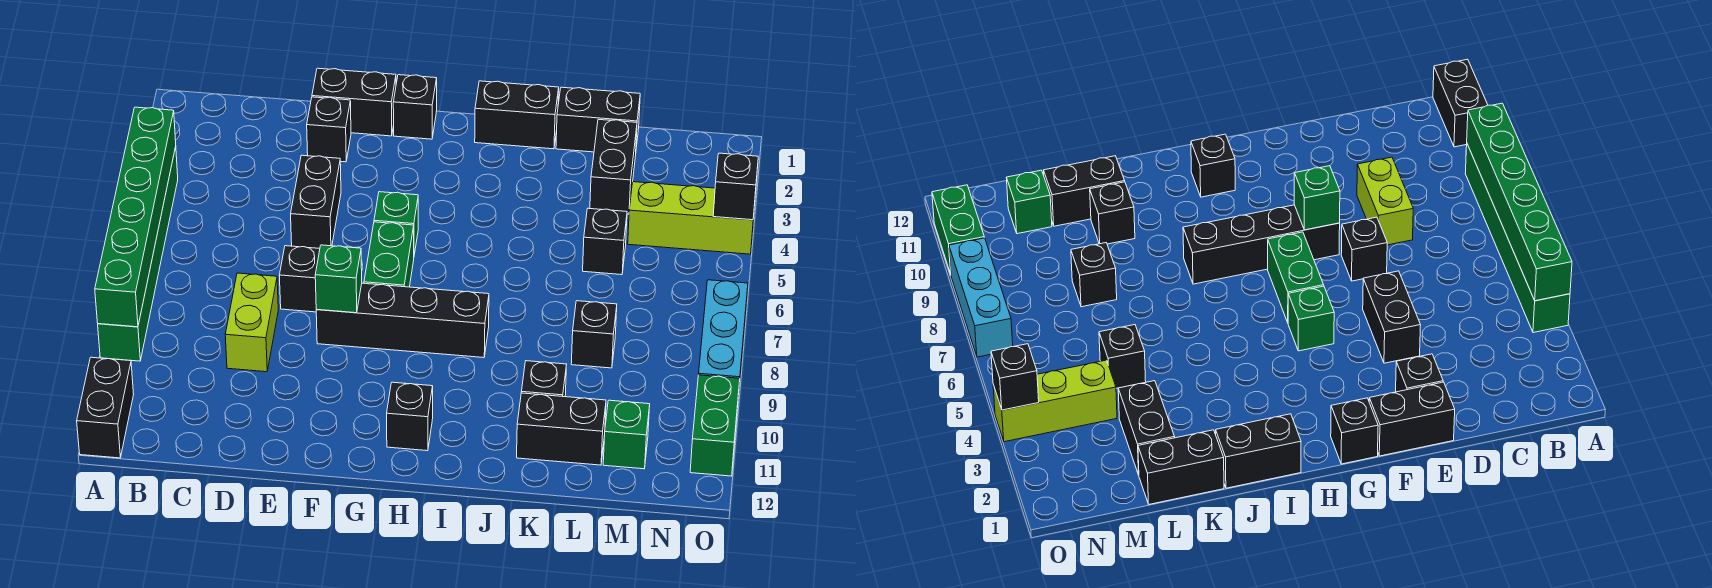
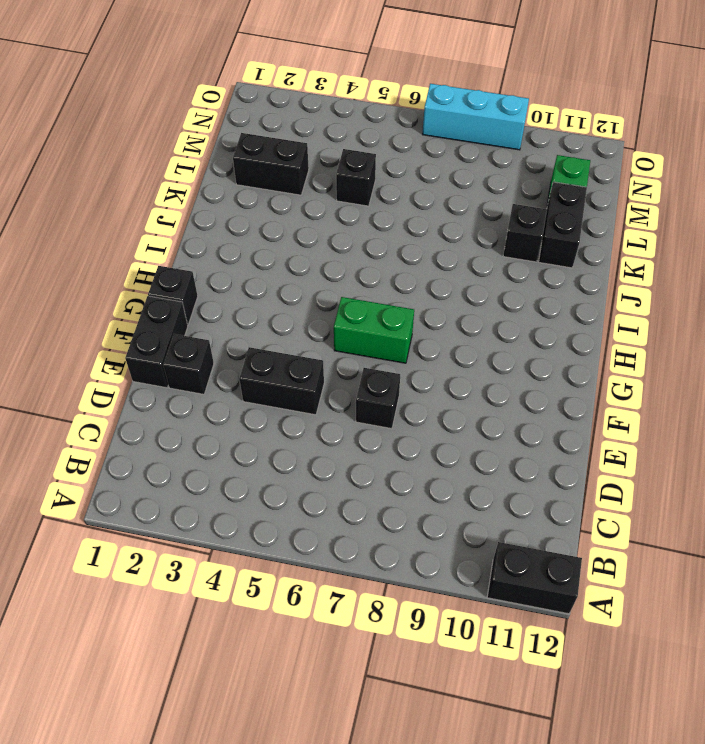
none -> green brick A4:A9 level 1
none -> lime brick D8:D9 level 1
none -> black brick F8:I8 level 1

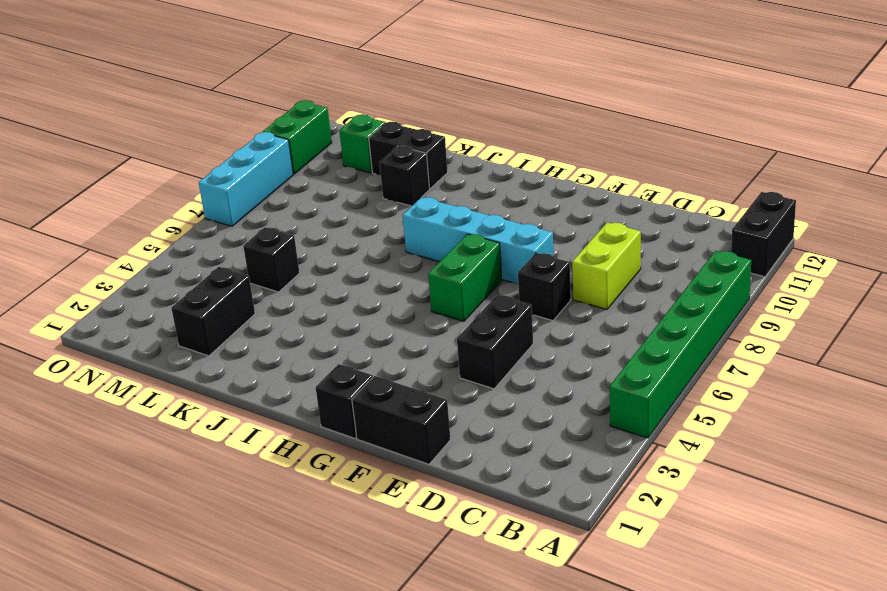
cyan brick F8:I8 level 1 -> black brick F8:I8 level 1
none -> black brick E2 level 1
none -> green brick G5 level 1
none -> black brick H11 level 1

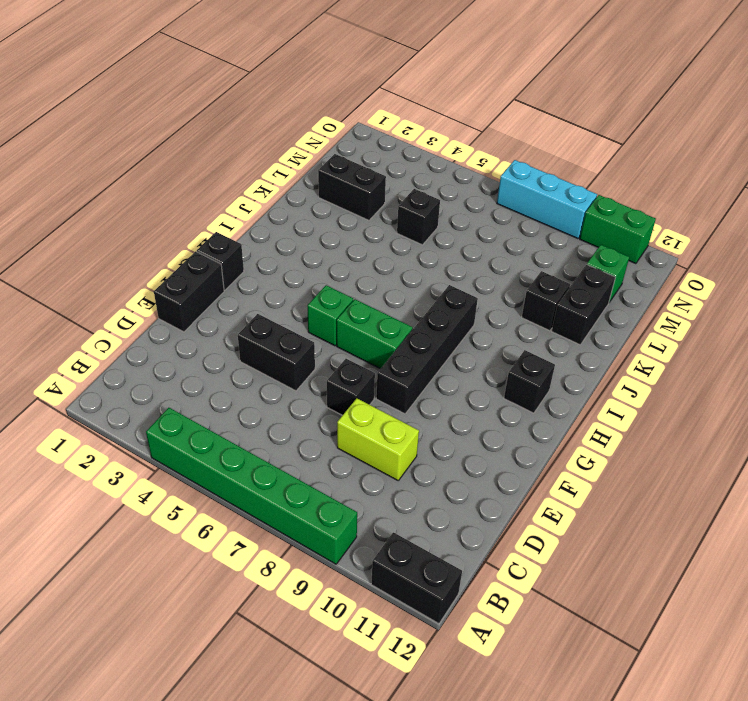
none -> black brick E2 level 1
none -> black brick I1:J1 level 1
none -> black brick K1:L1 level 1

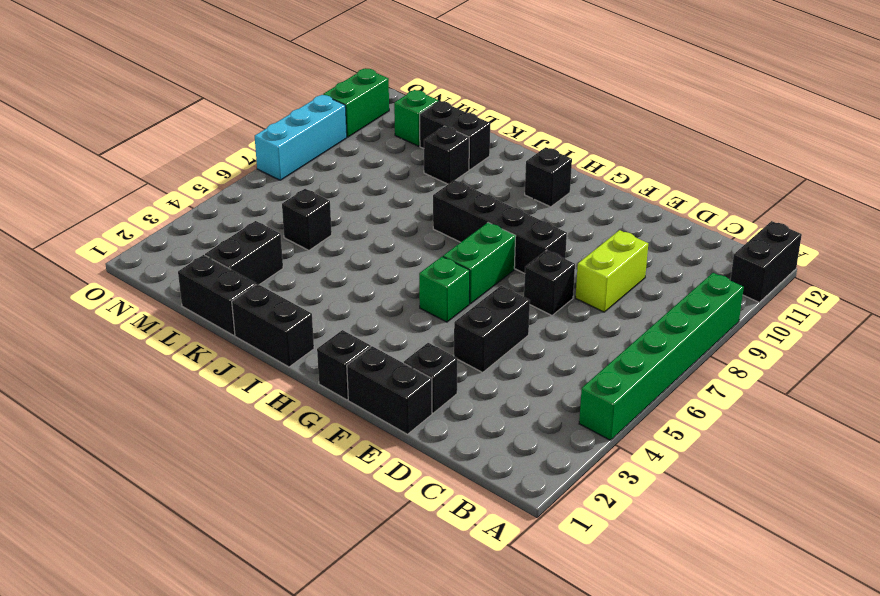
none -> black brick L8 level 1
none -> lime brick M4:O4 level 1
none -> green brick A4:A9 level 2

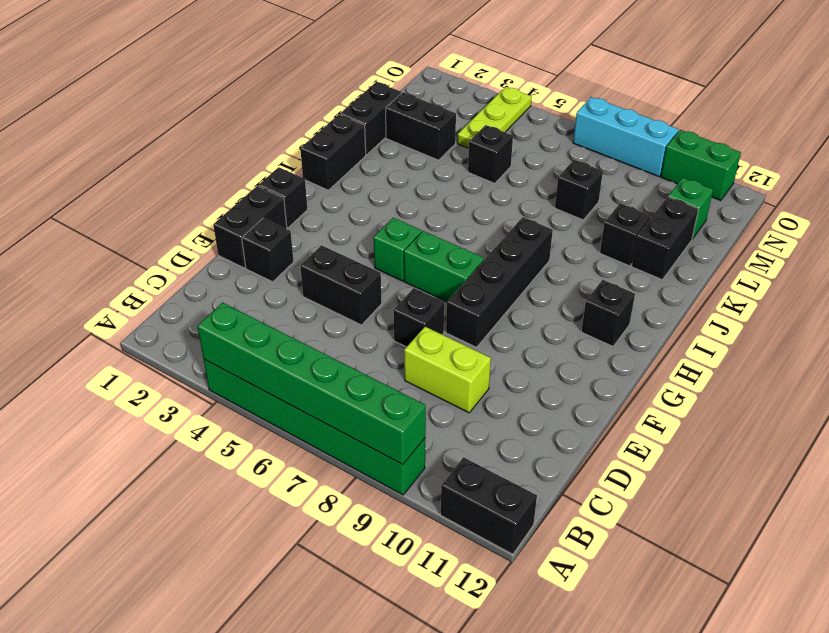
lime plate M4:O4 level 1 -> lime brick M4:O4 level 1
none -> green brick F8 level 2
none -> black brick O4 level 2

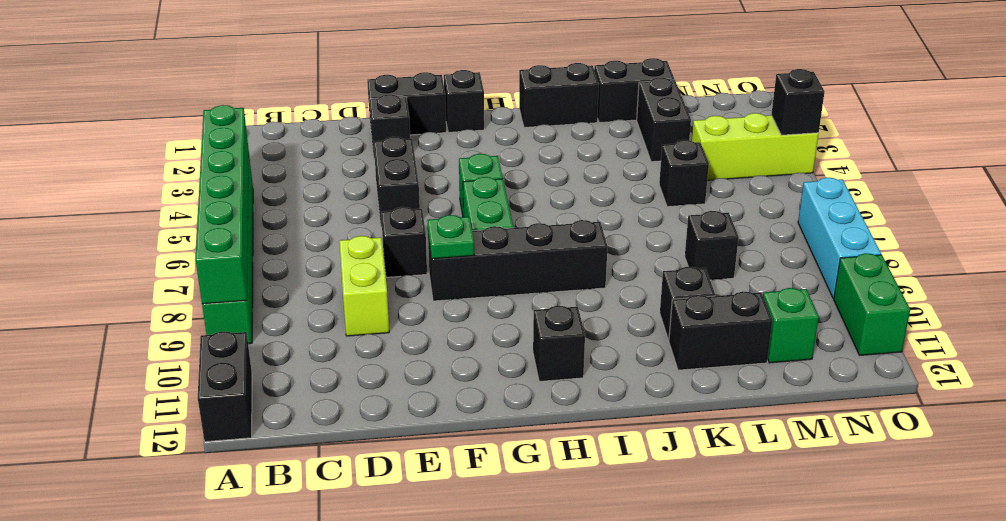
green plate F8 level 2 -> green brick F8 level 2

